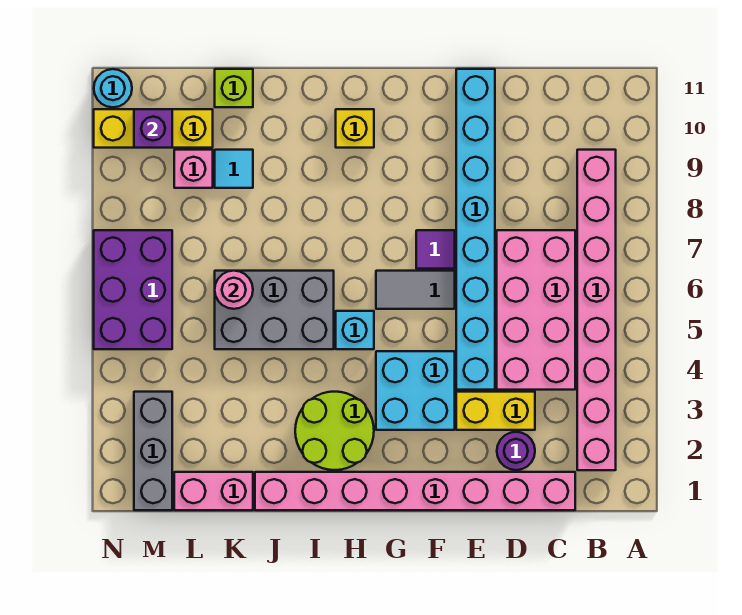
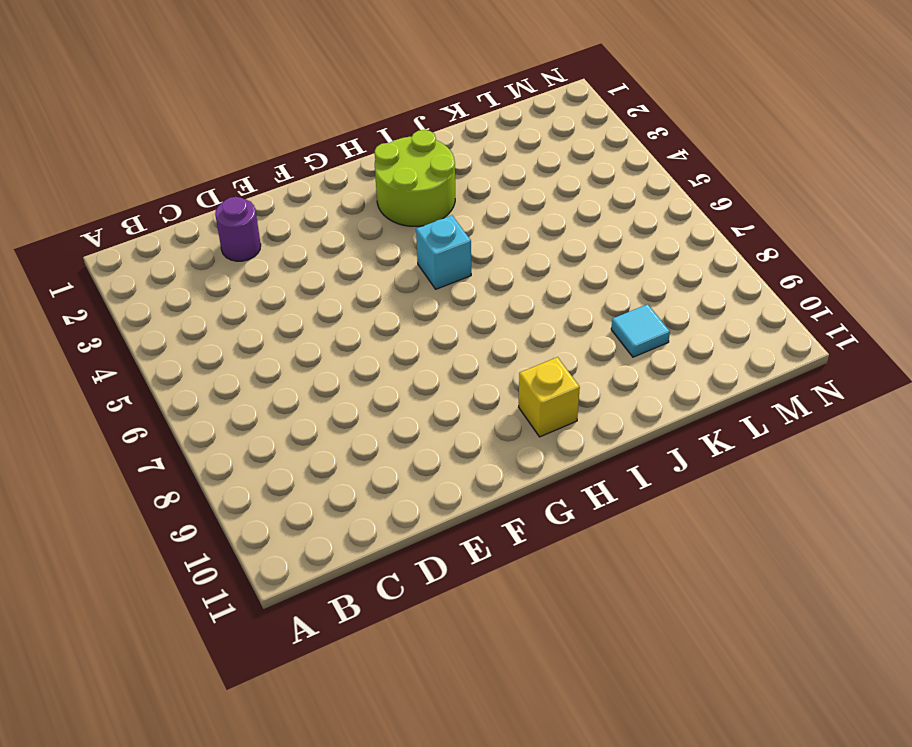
none -> pink brick B2:B9 level 1
none -> pink brick C1:J1 level 1
none -> pink brick C4:D7 level 1

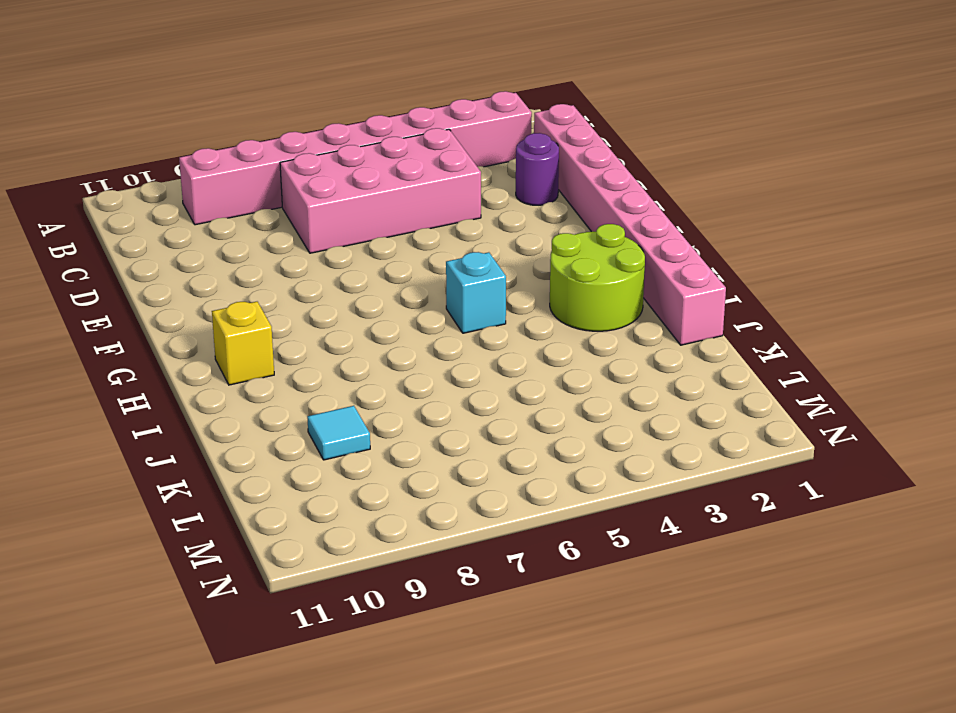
none -> yellow brick D3:E3 level 1
none -> cyan brick E4:E11 level 1
none -> cyan brick F3:G4 level 1

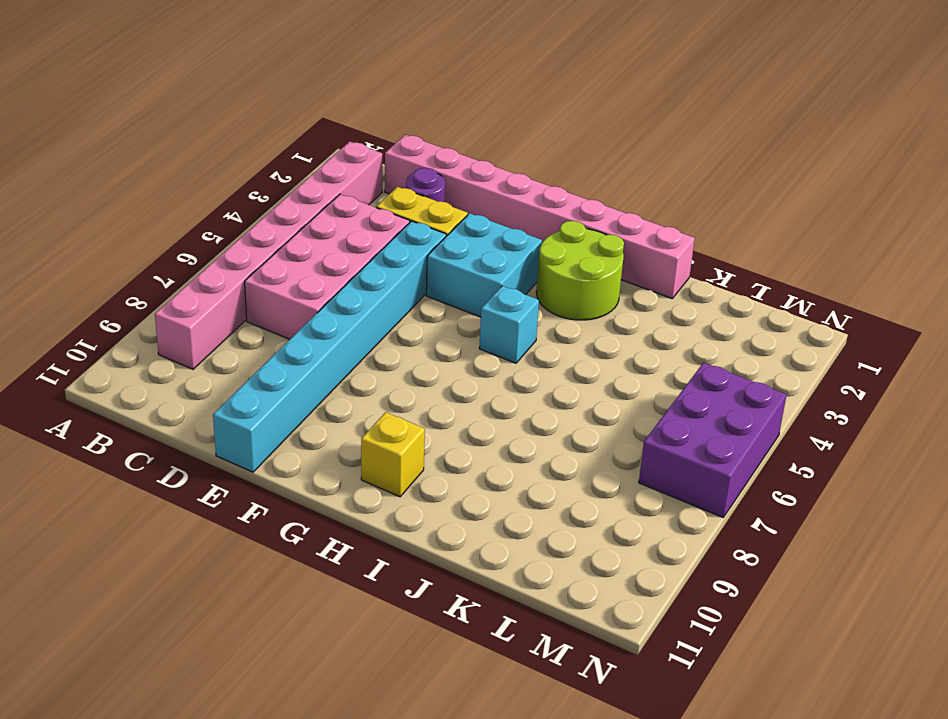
none -> grey tile F6:G6 level 1
none -> purple tile F7 level 1
none -> grey brick I5:K6 level 1

